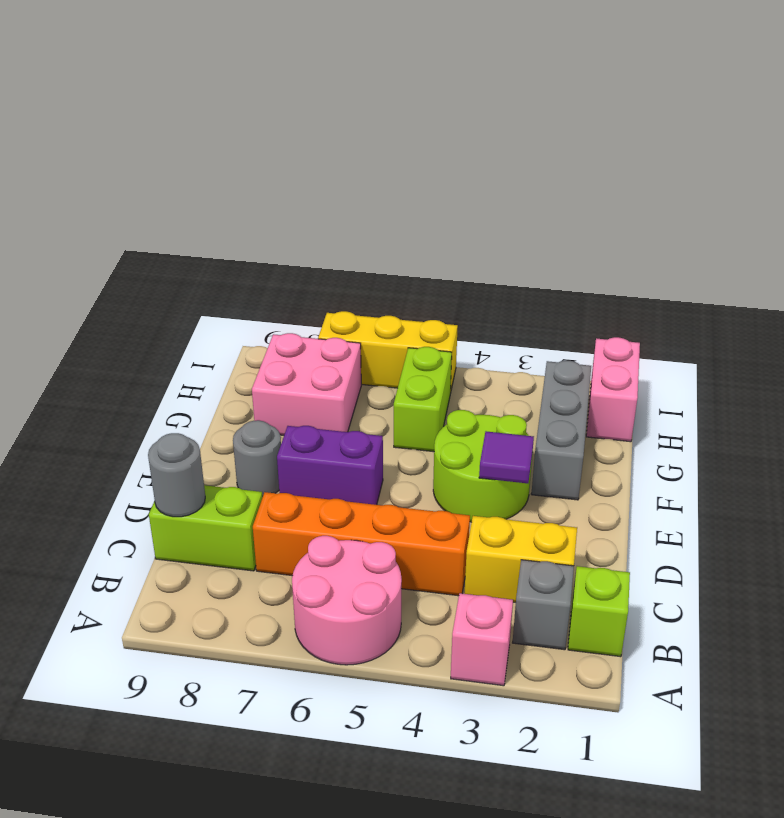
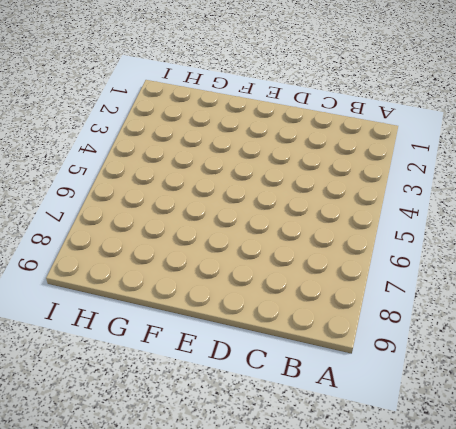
none -> pink brick A3 level 1
none -> pink round brick A5:B6 level 1
none -> lime brick B1 level 1

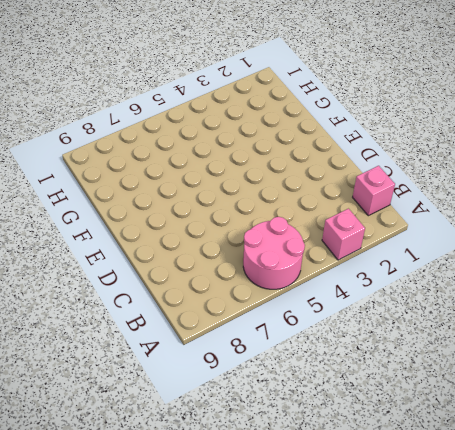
pink brick B1 level 1 -> lime brick B1 level 1
none -> grey brick B2 level 1
none -> yellow brick C2:C3 level 1
none -> orange brick C4:C7 level 1

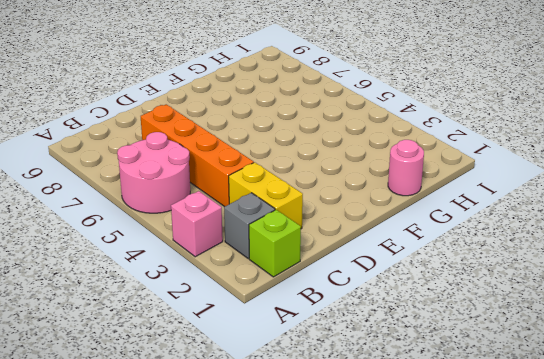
pink round brick G1 level 1 -> none
none -> lime brick C8:C9 level 1
none -> lime round brick E3:F4 level 1
none -> purple brick E6:E7 level 1

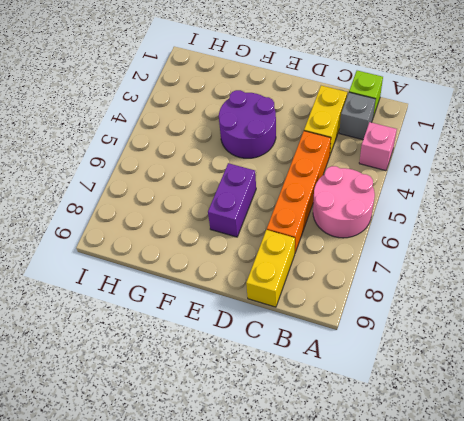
yellow brick C8:C9 level 1 -> lime brick C8:C9 level 1
purple round brick E3:F4 level 1 -> lime round brick E3:F4 level 1
none -> grey round brick E8 level 1
none -> grey brick F2:H2 level 1
none -> lime brick G5:H5 level 1

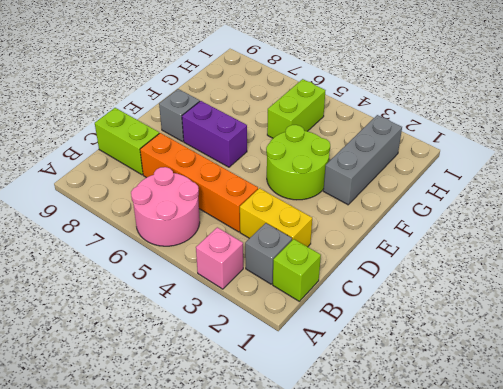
grey brick E8 level 1 -> grey round brick E8 level 1
none -> pink brick G7:H8 level 1
none -> pink brick H1:I1 level 1
none -> yellow brick I5:I7 level 1

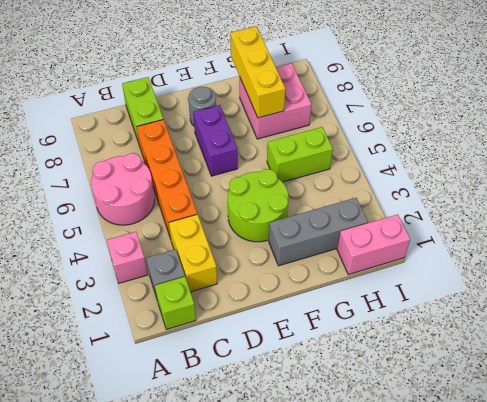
yellow brick G7:G9 level 2 -> yellow brick I5:I7 level 1
none -> grey round brick C9 level 2
none -> purple tile E3 level 2

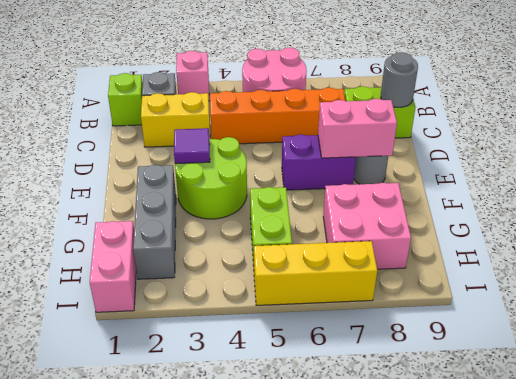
pink brick E7:E8 level 2 -> none

